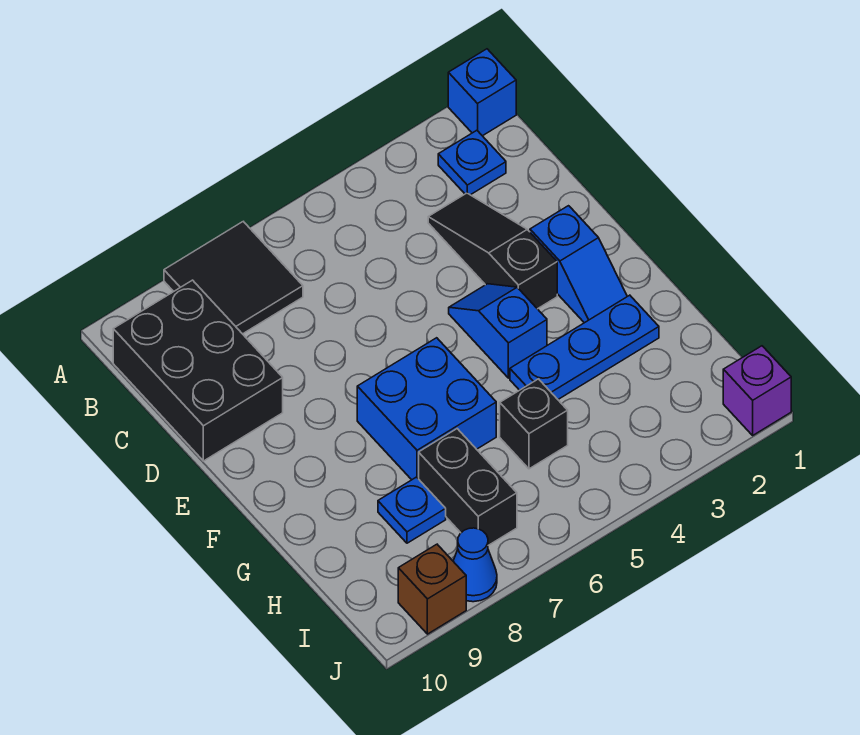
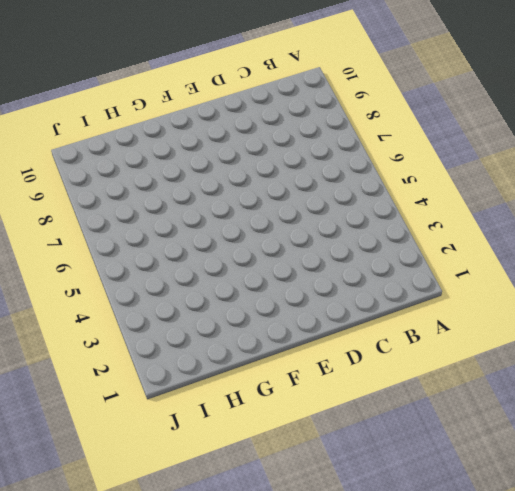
none -> blue brick A1 level 1
none -> black tile A7:B8 level 1
none -> blue plate B2 level 1

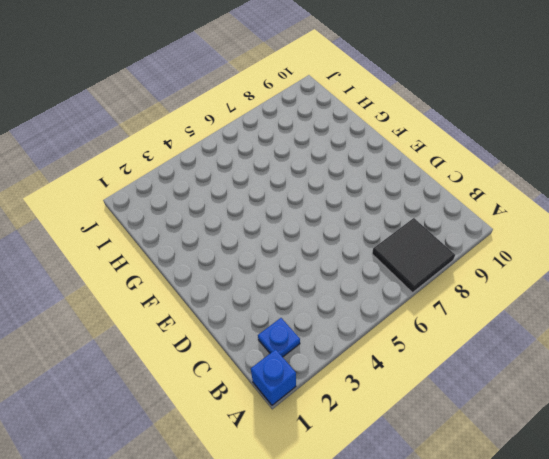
none -> black brick B9:D10 level 1
none -> black slope C3:E3 level 1 top E
none -> blue slope E2:F2 level 1 top E

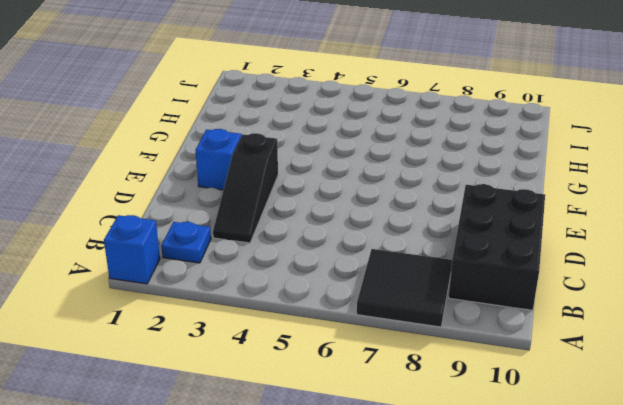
none -> blue slope E4:F4 level 1 top F
none -> blue brick F6:G7 level 1
none -> blue plate G2:G4 level 1

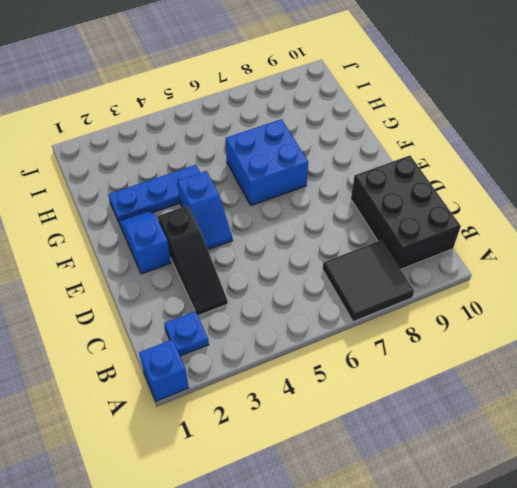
none -> black brick H5 level 1
none -> black brick H7:I7 level 1
none -> blue plate H8 level 1

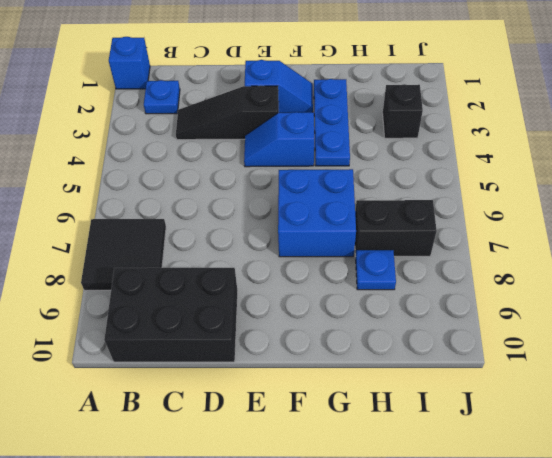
black brick I3 level 1 -> black brick H5 level 1
none -> purple brick J1 level 1
none -> blue cone J8 level 1
none -> brown brick J9 level 1

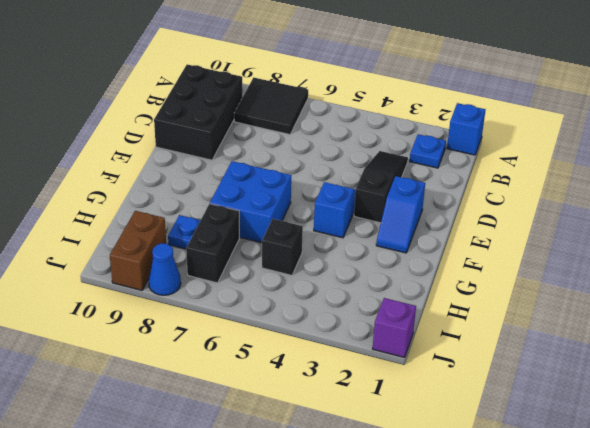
brown brick I9:J9 level 1 -> brown brick J9 level 1
none -> blue plate G2:G4 level 1

